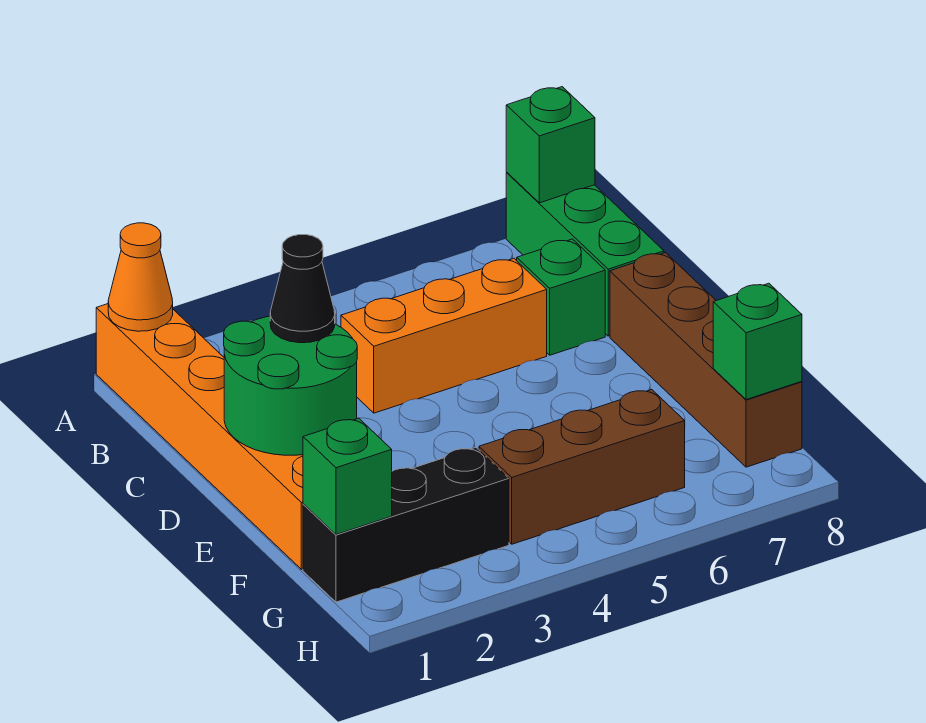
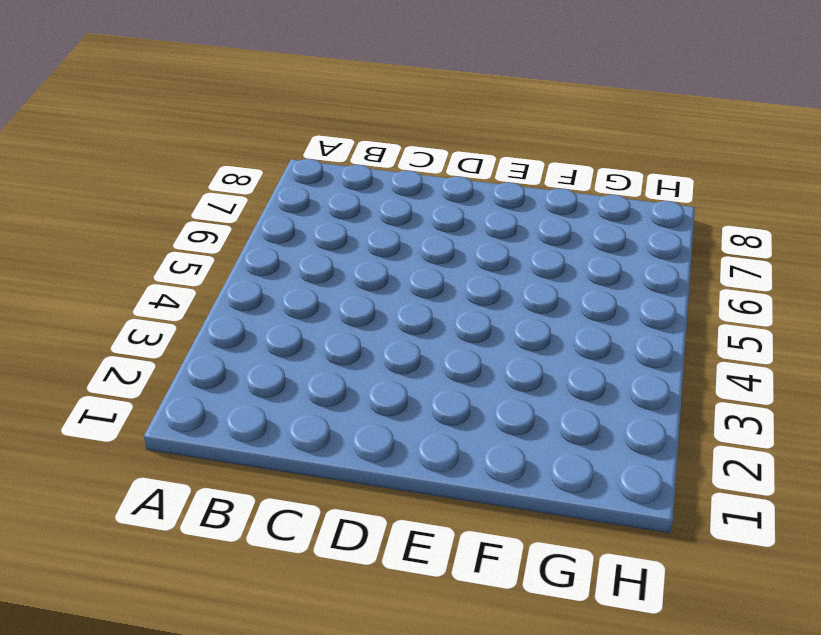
none -> orange brick A1:F1 level 1
none -> green brick A8:C8 level 1
none -> orange brick C4:C6 level 1

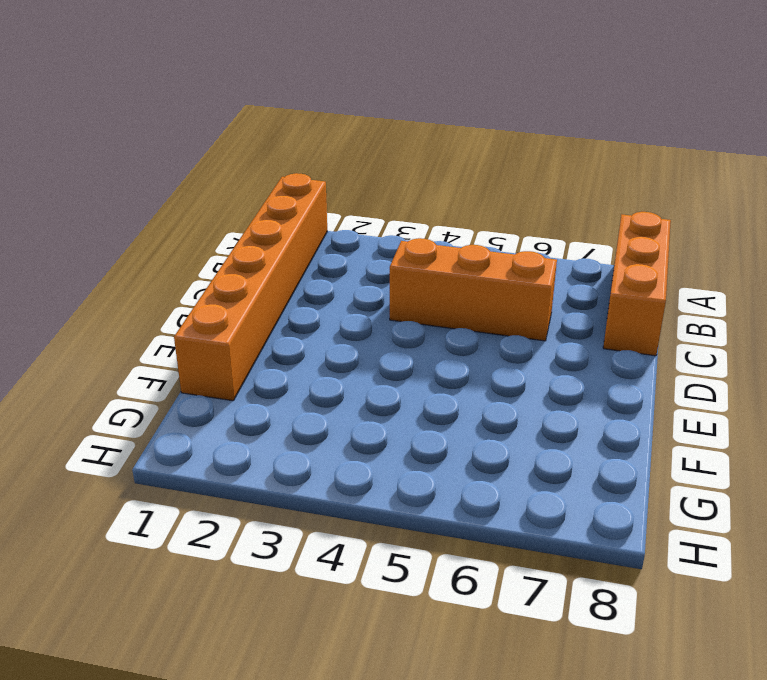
orange brick A8:C8 level 1 -> green brick A8:C8 level 1
none -> green brick C7 level 1
none -> brown brick D8:G8 level 1
none -> black brick G1:G3 level 1

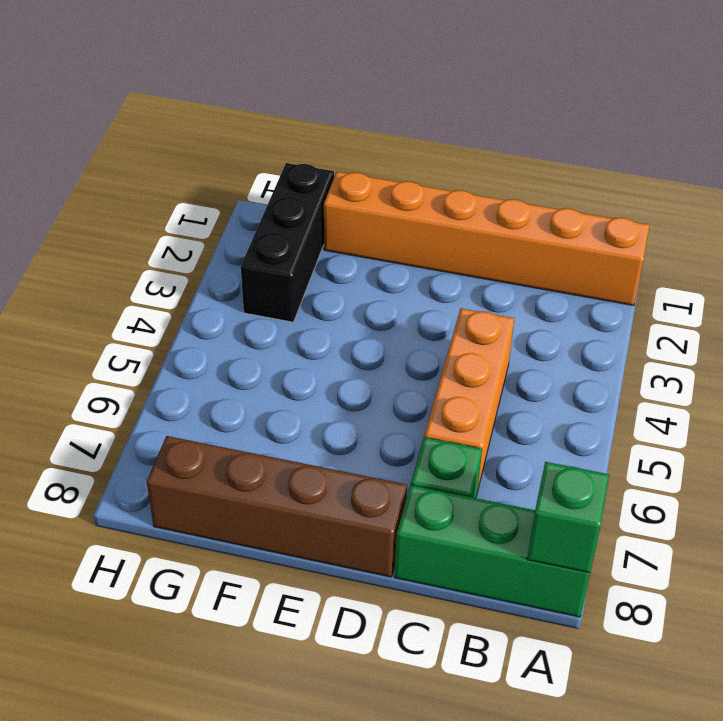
none -> brown brick G4:G6 level 1
none -> orange cone A1 level 2
none -> green round brick D1:E2 level 2

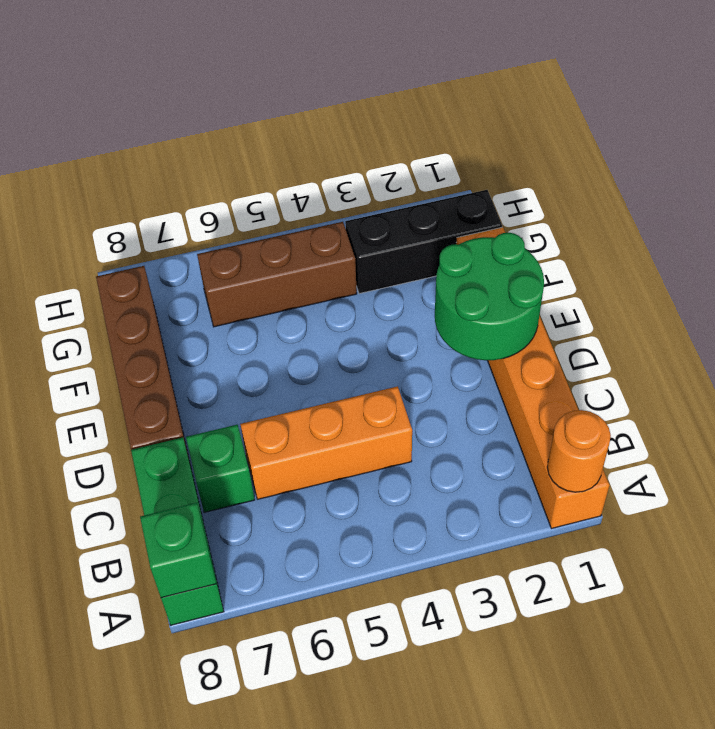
orange round brick A1 level 2 -> orange cone A1 level 2
none -> green brick G1 level 2
none -> green brick G8 level 2
none -> black cone D2 level 3

